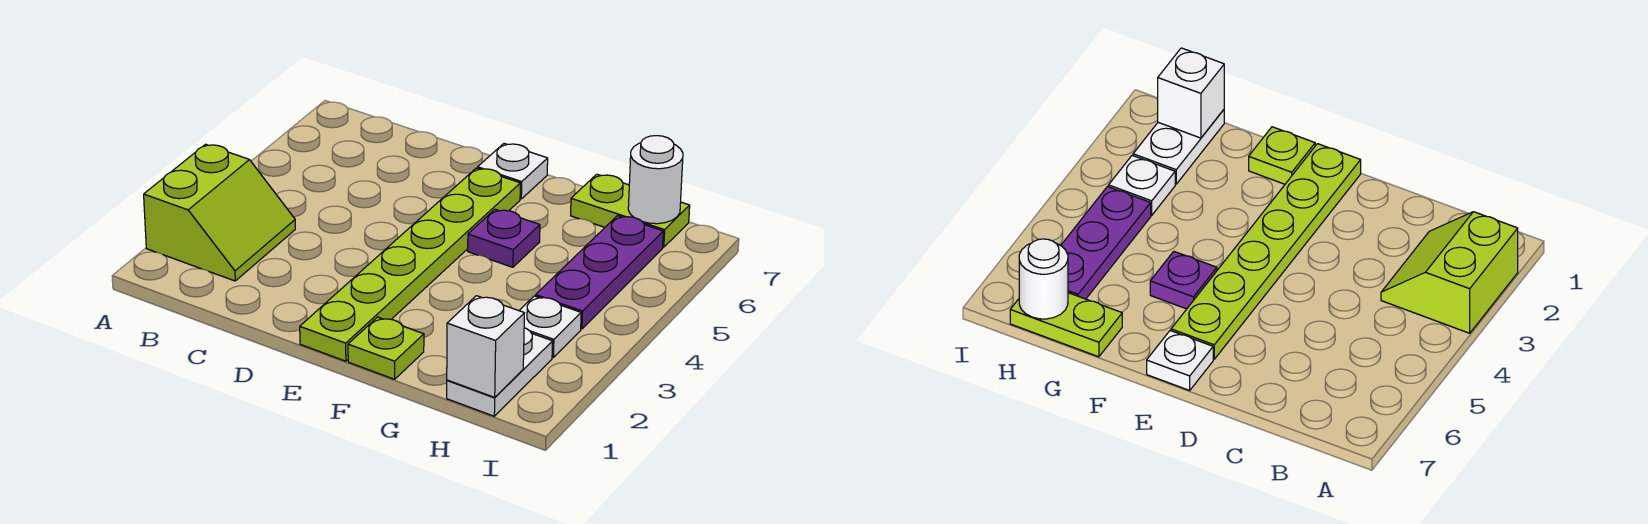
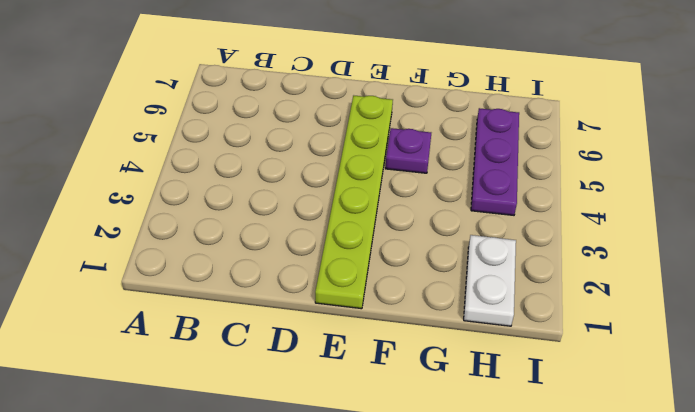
none -> lime slope A2:B3 level 1 top A
none -> white plate E7 level 1

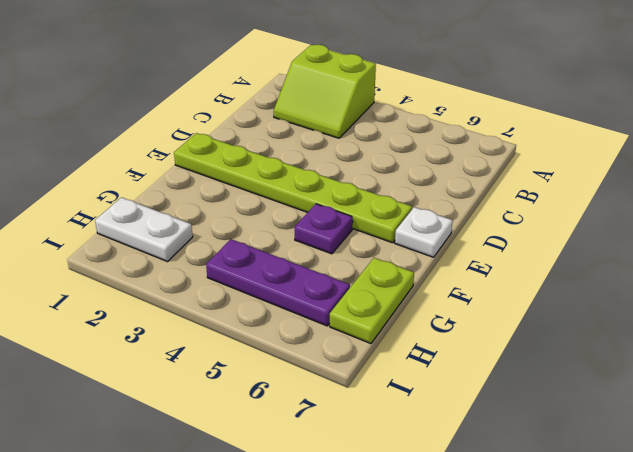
none -> lime plate F1 level 1
none -> white plate H3 level 1

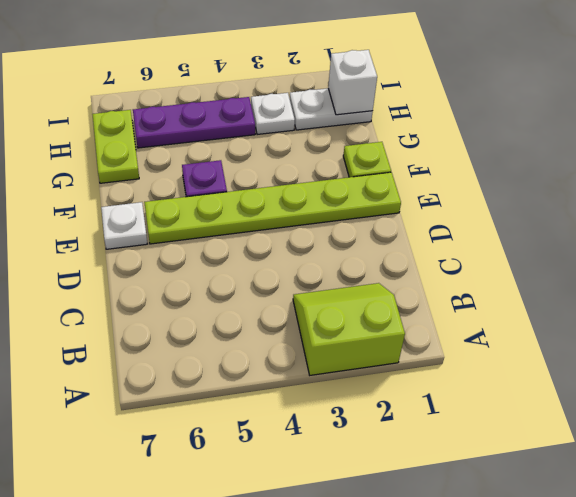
none -> white round brick H7 level 2

